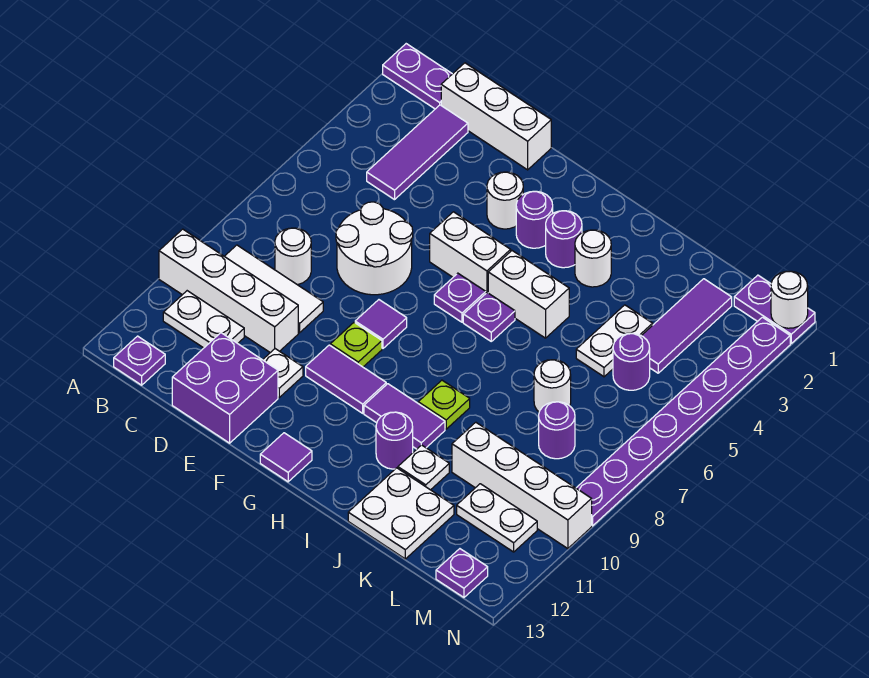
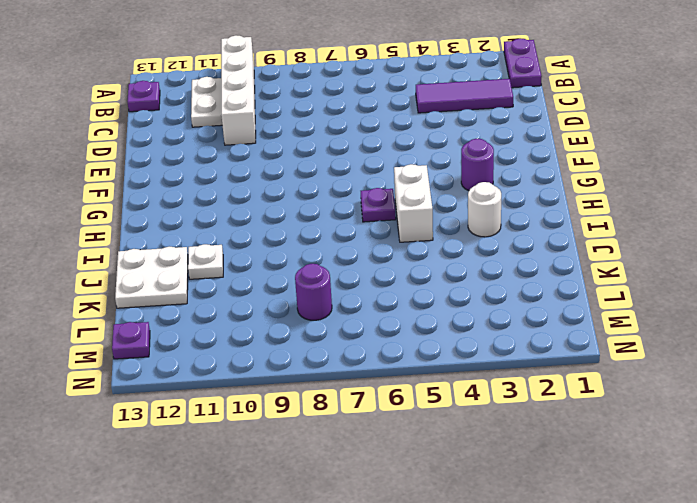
none -> white tile B9:D9 level 1
none -> white brick C1:E1 level 1
none -> white round brick C8 level 1
none -> white round brick D6:E7 level 1

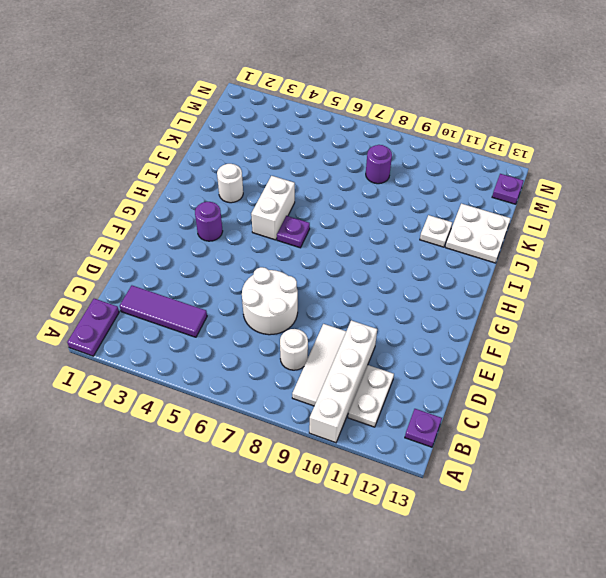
none -> white brick C1:E1 level 1
none -> purple brick D12:E13 level 1
none -> white plate E11 level 1
none -> white round brick F3 level 1

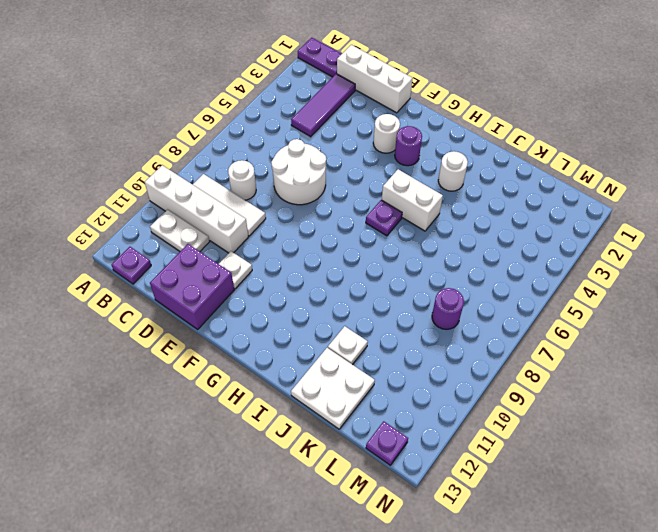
none -> white brick F5:G5 level 1
none -> purple tile F8 level 1
none -> lime plate F9 level 1
none -> purple tile F10:G10 level 1

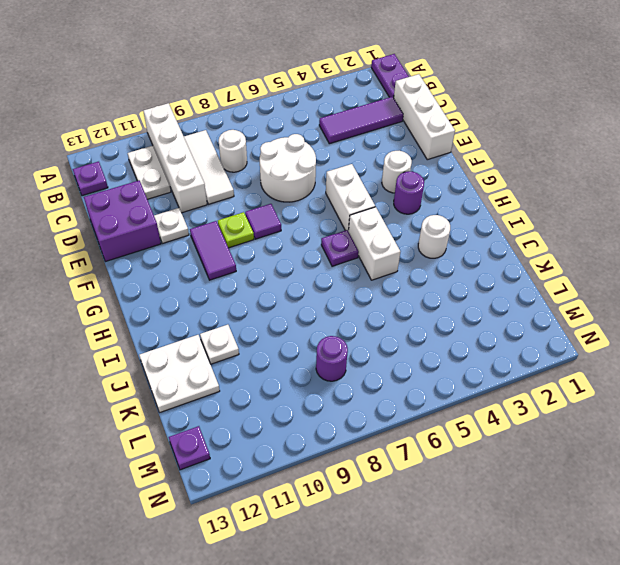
none -> purple plate G6 level 1
none -> purple tile G13 level 1
none -> purple round brick H3 level 1
none -> purple tile H10:I10 level 1

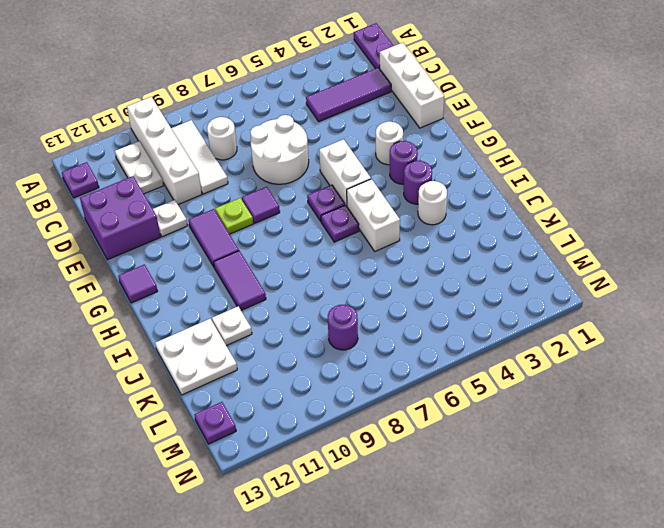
none -> lime plate I9 level 1
none -> purple round brick I11 level 1
none -> white plate K4:K5 level 1
none -> white round brick K7 level 1

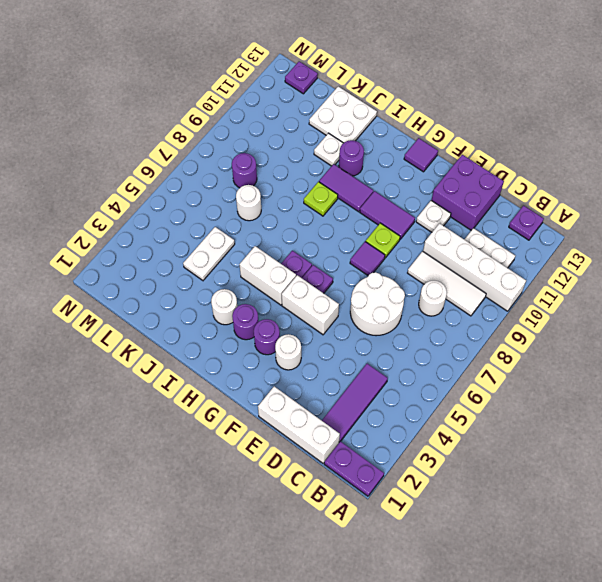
none -> white brick K10:N10 level 1
none -> purple tile L2:L4 level 1
none -> purple round brick L5 level 1
none -> white plate L11:M11 level 1

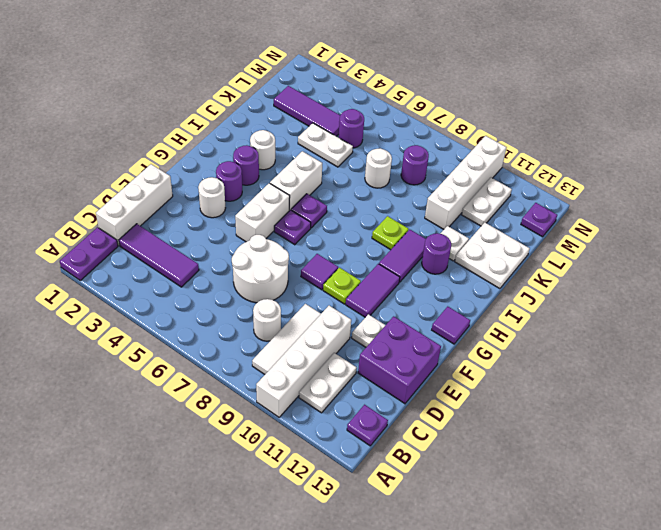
none -> purple plate M1:N1 level 1
none -> purple plate N2:N9 level 1
none -> white round brick N1 level 2

